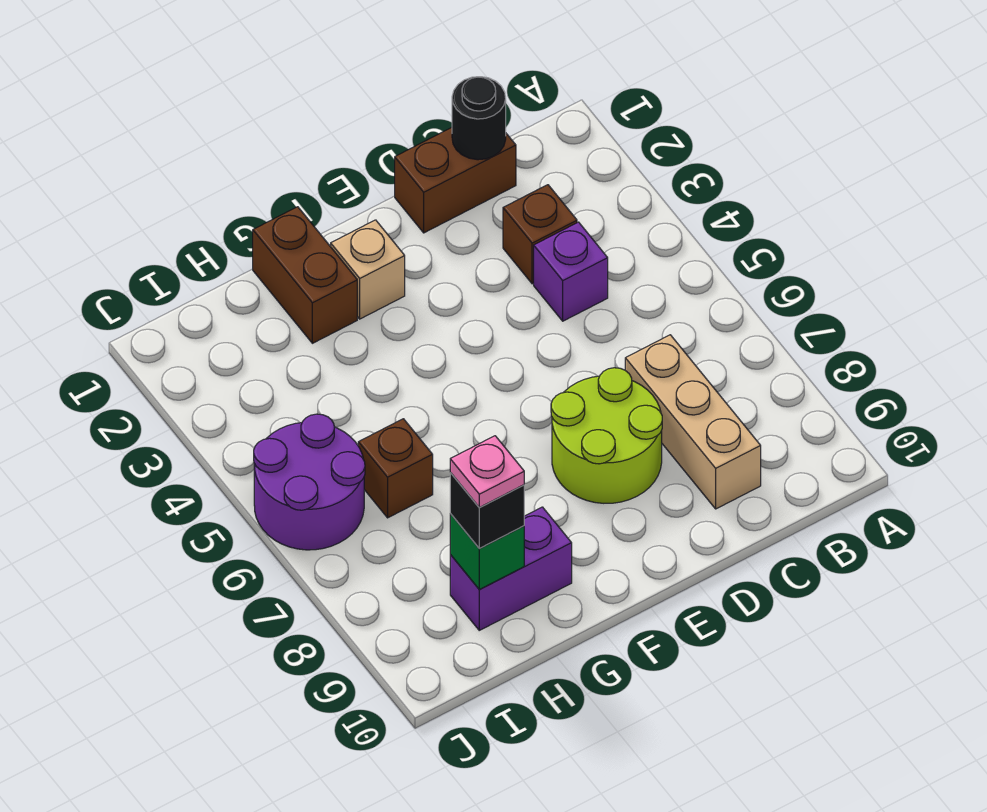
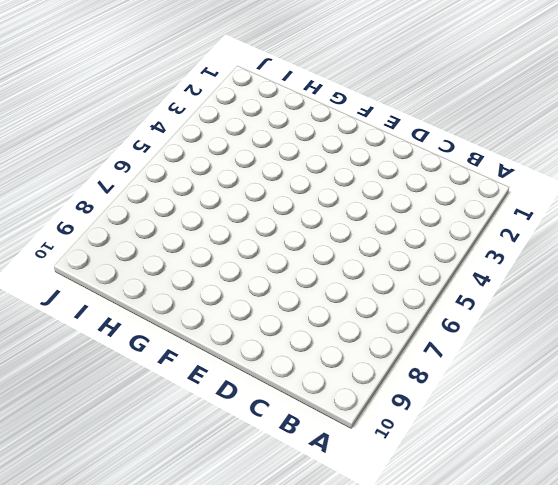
none -> brown brick C1:D1 level 1
none -> brown brick C3 level 1
none -> purple brick C4 level 1

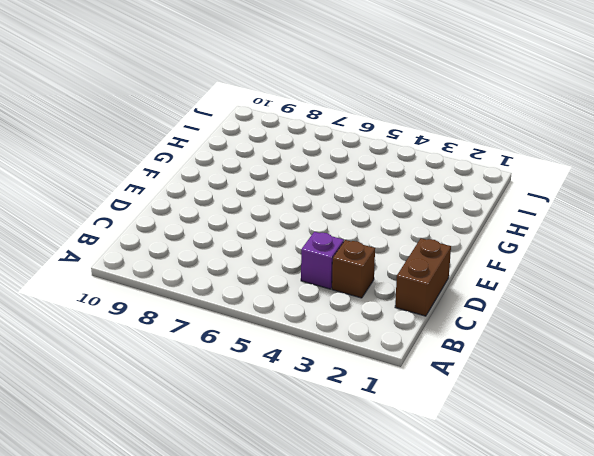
none -> tan brick C7:C9 level 1
none -> lime round brick D7:E8 level 1
none -> tan brick F2 level 1

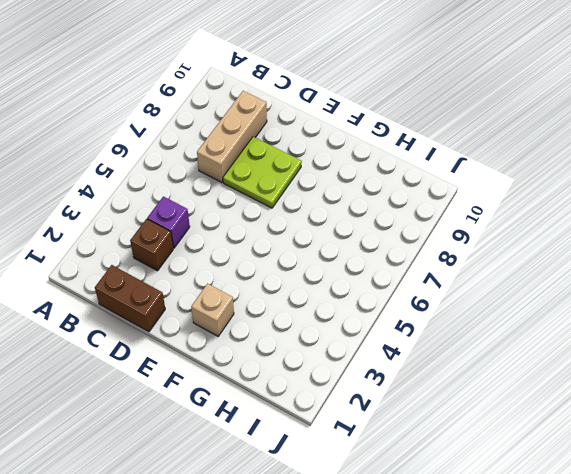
lime plate D7:E8 level 1 -> lime round brick D7:E8 level 1
none -> brown brick G1:G2 level 1
none -> purple brick G9:H9 level 1
none -> brown brick H6 level 1

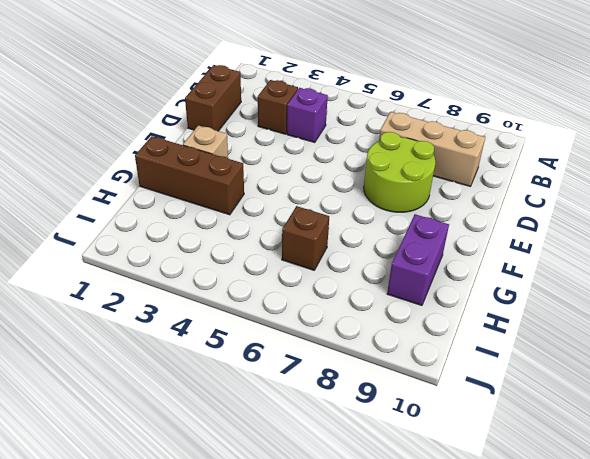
brown brick G1:G3 level 1 -> brown brick G1:G2 level 1
none -> purple round brick I5:J6 level 1
none -> black round brick C1 level 2
none -> green brick H9 level 2

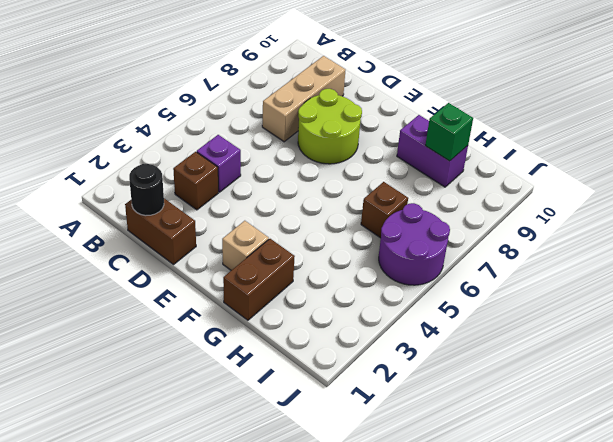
none -> black brick H9 level 3
none -> pink plate H9 level 4

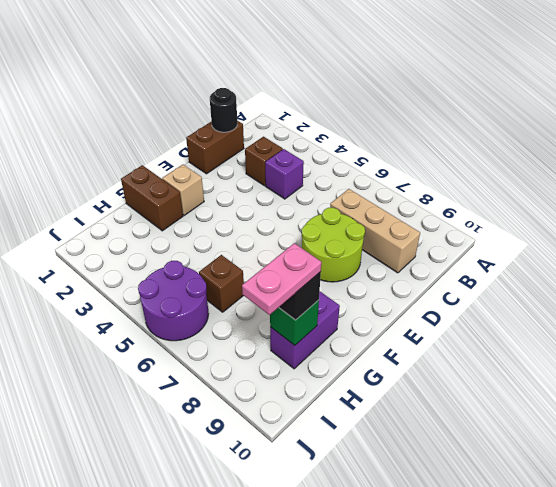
pink plate H9:I9 level 4 -> pink plate H9 level 4

